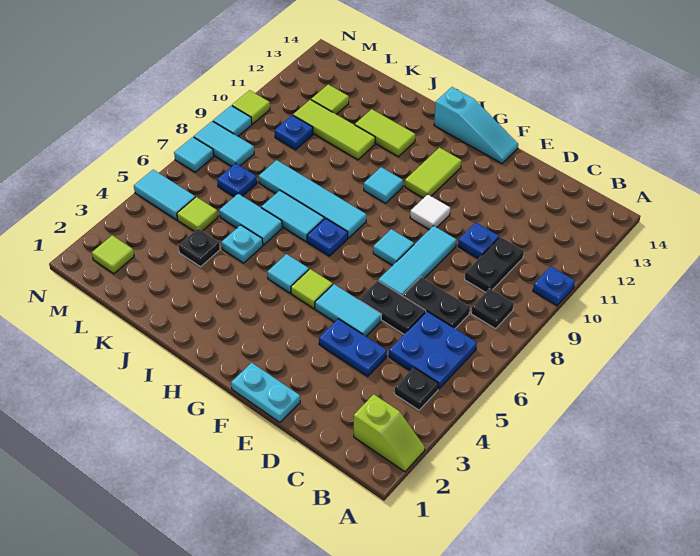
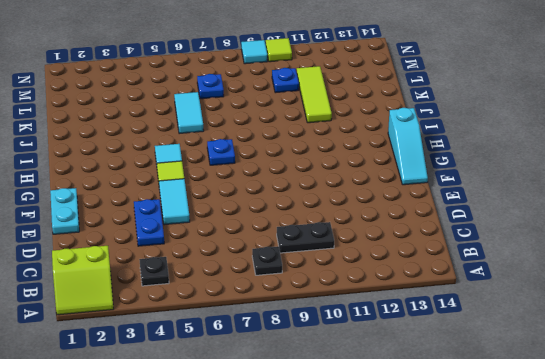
lime slope A1:B2 level 1 top B -> lime slope A2:B2 level 1 top B
none -> blue plate A10 level 1
none -> blue plate B5:C6 level 1
none -> black plate C7:D7 level 1
none -> black plate D6:E6 level 1

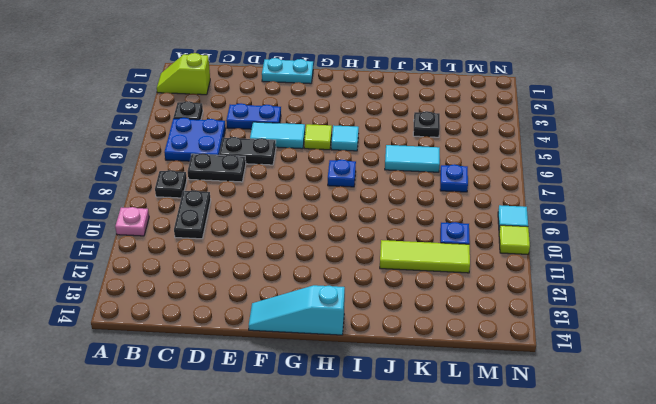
pink plate A10 level 1 -> blue plate A10 level 1
none -> blue plate D10 level 1
none -> cyan tile E7:E9 level 1
none -> cyan tile F8 level 1
none -> white tile F10 level 1

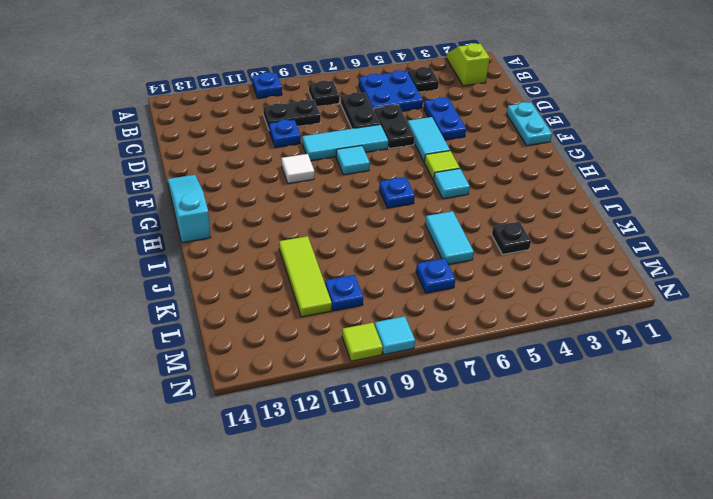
none -> lime tile G11:G12 level 1
none -> cyan tile H8:K8 level 1
none -> cyan tile H10 level 1
none -> cyan tile I7:J7 level 1

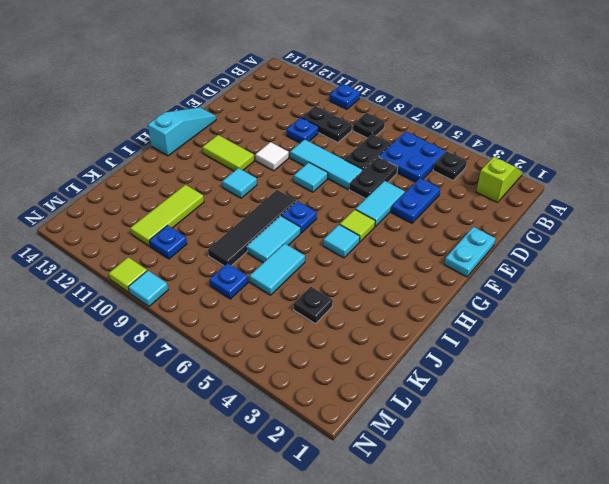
black tile H8:K8 level 1 -> cyan tile H8:K8 level 1
none -> lime tile I12:J12 level 1
none -> cyan plate J5 level 1
none -> lime tile L5 level 1
none -> lime tile L12 level 1

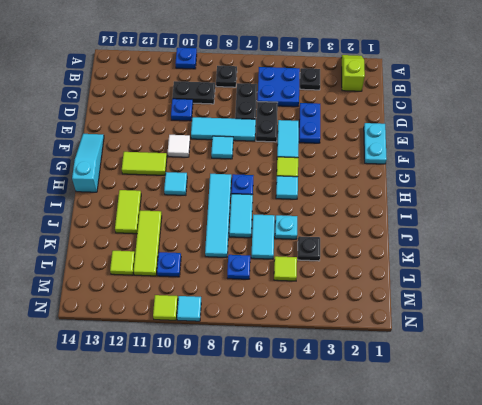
none -> lime tile M2 level 1
none -> cyan tile M5:N5 level 1
none -> cyan tile M8:N8 level 1
none -> cyan tile N7 level 1

